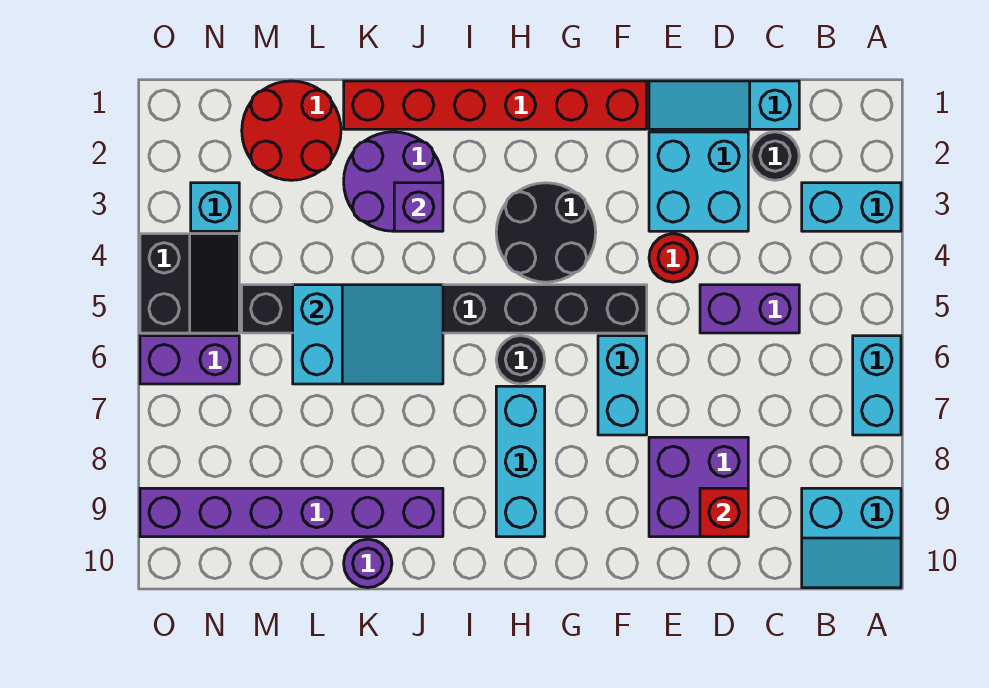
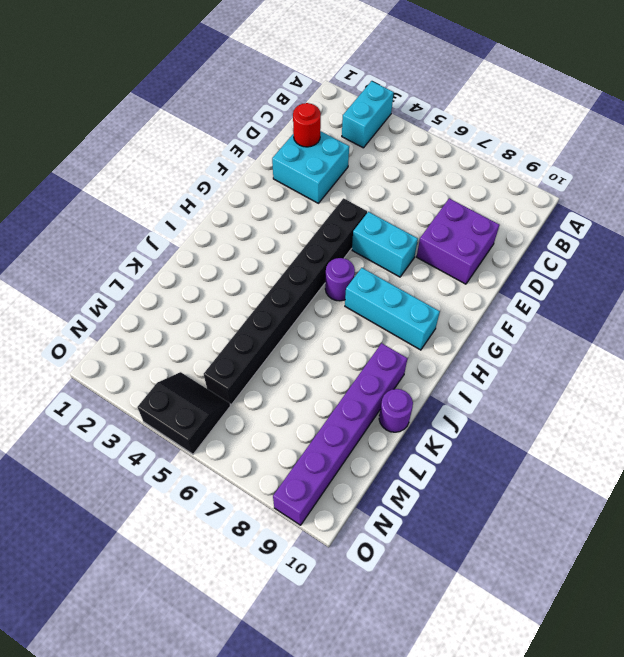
red round brick D2 level 2 -> red round brick E4 level 1
purple round brick H6 level 1 -> black round brick H6 level 1
none -> cyan brick A6:A7 level 1
none -> cyan slope A9:B10 level 1 top 9
none -> cyan slope C1:E1 level 1 top C

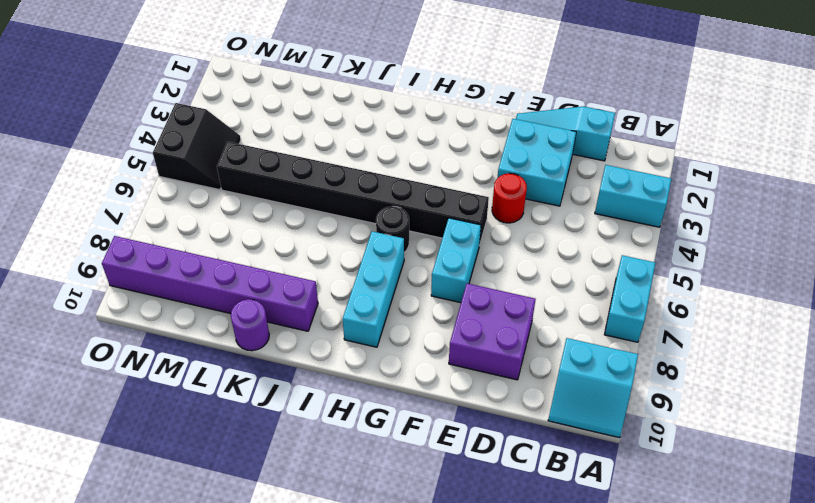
none -> black round brick C2 level 1
none -> purple brick C5:D5 level 1
none -> red brick F1:K1 level 1

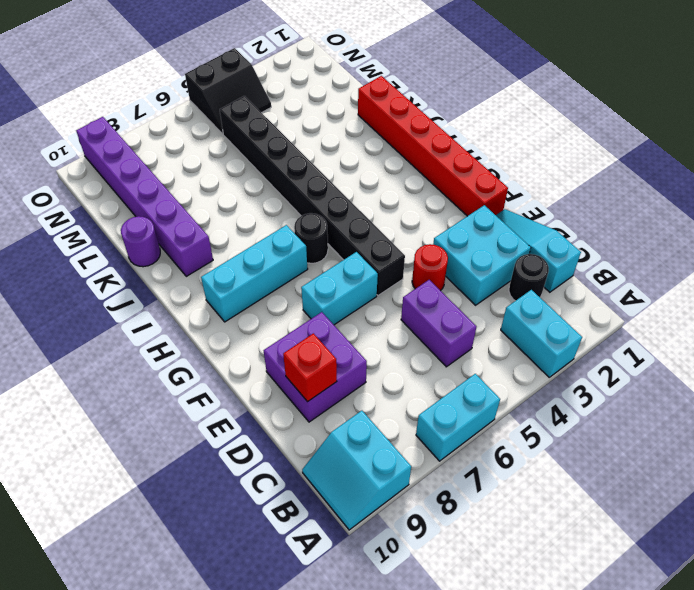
none -> black round brick G3:H4 level 1
none -> purple round brick J2:K3 level 1
none -> red round brick L1:M2 level 1

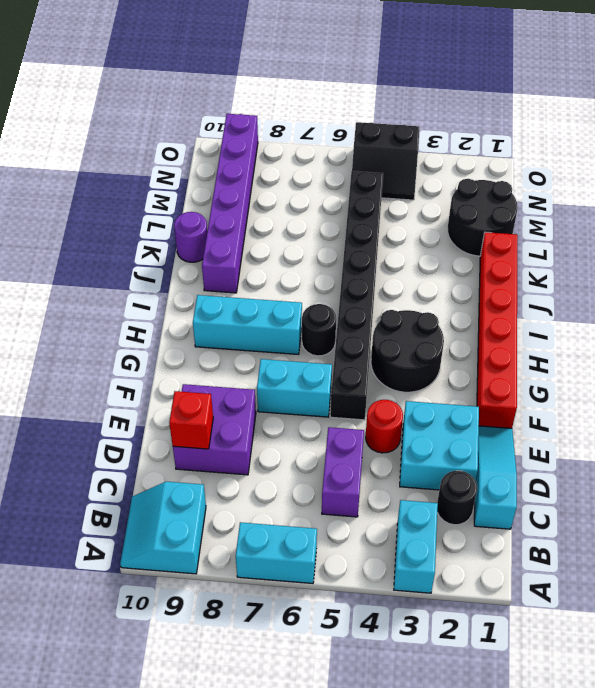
black round brick L1:M2 level 1 -> red round brick L1:M2 level 1
none -> purple round brick J2:K3 level 1
none -> cyan brick N3 level 1
none -> purple brick N6:O6 level 1

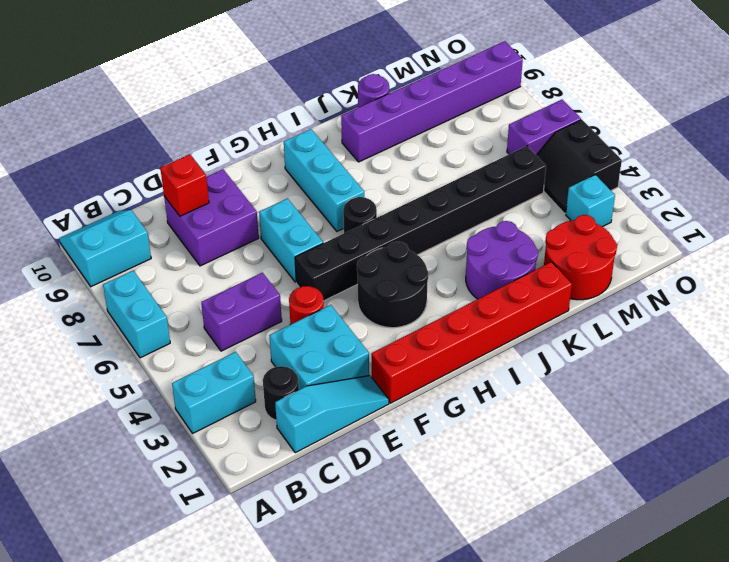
none -> purple brick J3 level 2
none -> cyan slope J5:L6 level 2 top L

